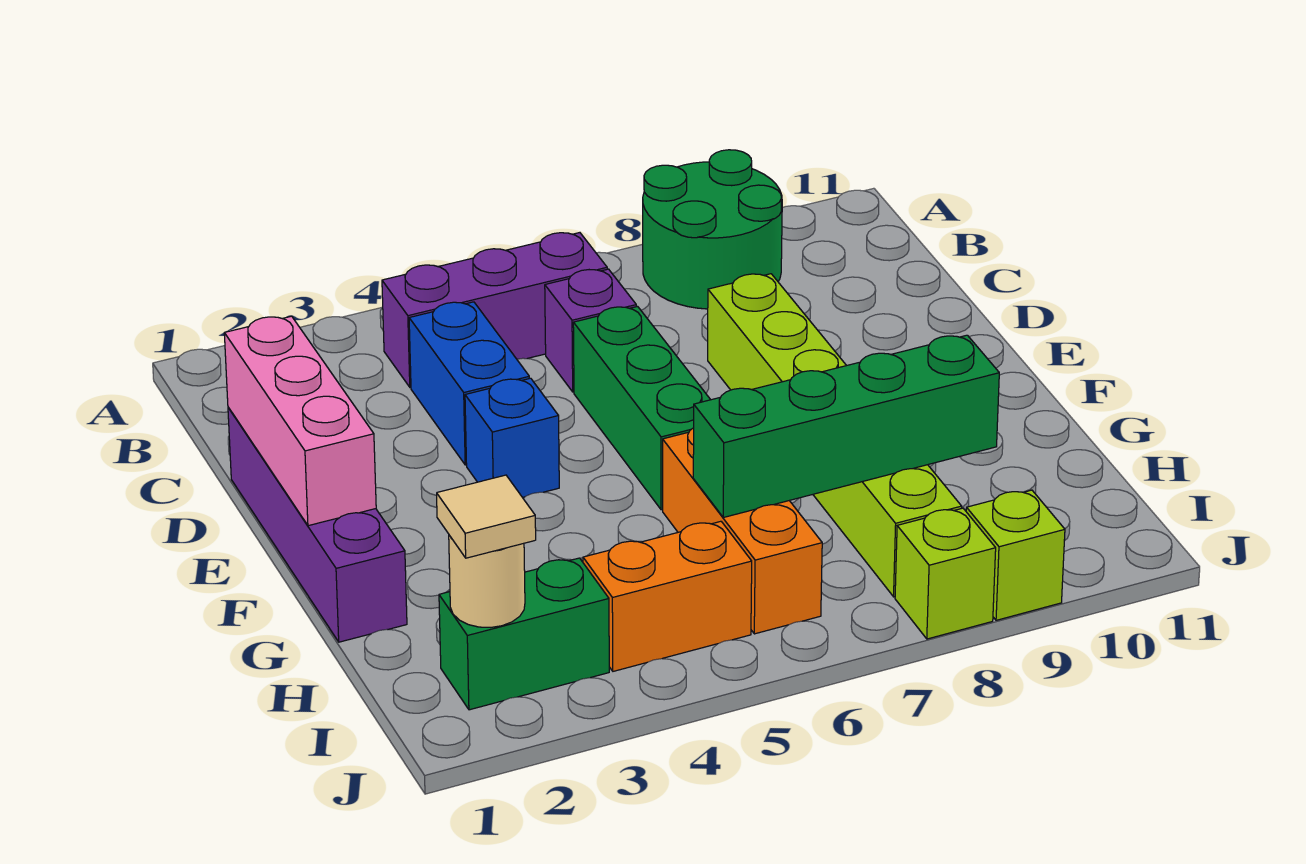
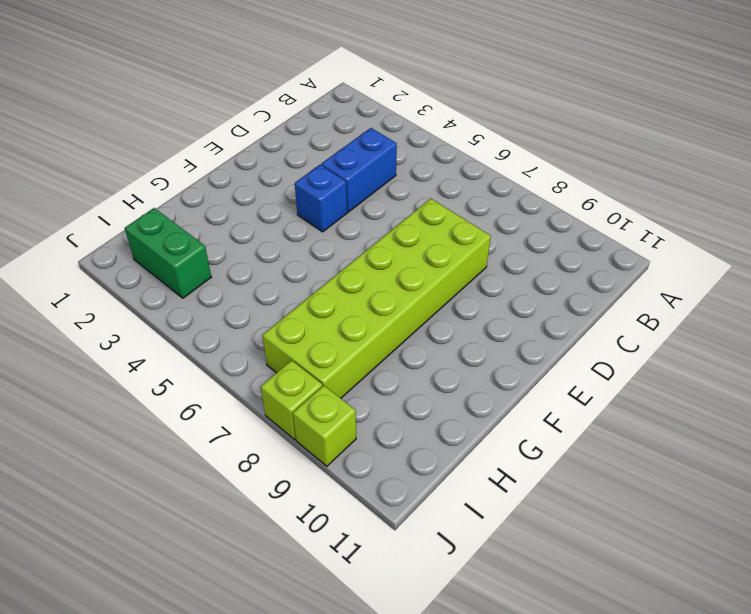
lime brick D7:I8 level 1 -> lime brick D8:I8 level 1
none -> green round brick A8:B9 level 1
none -> purple brick B4:B6 level 1
none -> purple brick C6 level 1

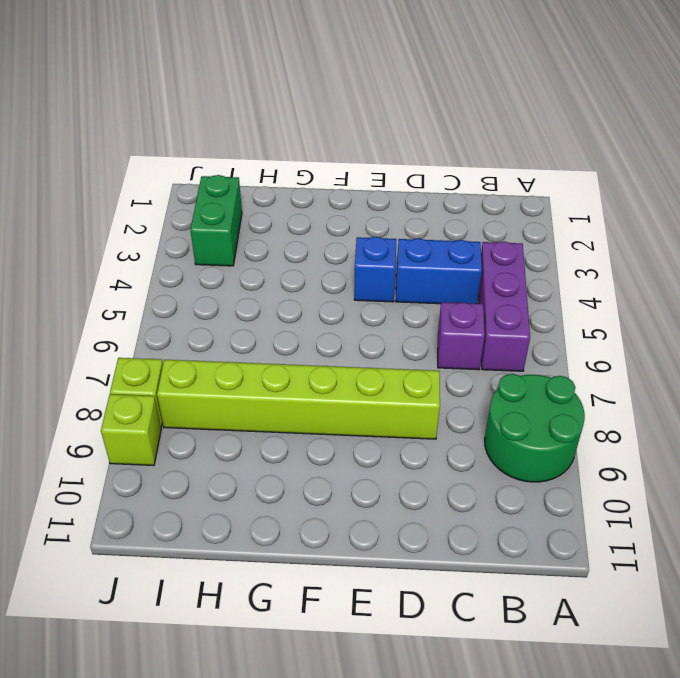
none -> purple brick D1:G1 level 1
none -> green brick D6:F6 level 1
none -> orange brick G6:I6 level 1

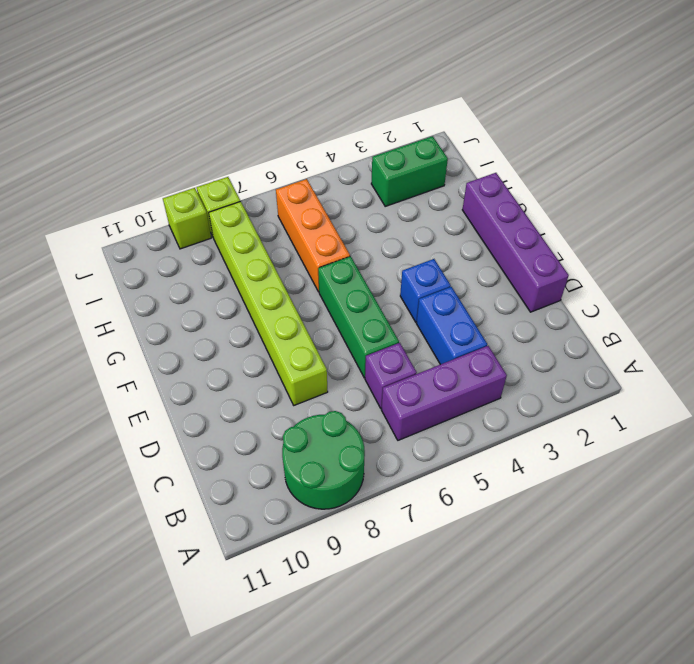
none -> orange brick I4:I5 level 1
none -> pink brick D1:F1 level 2
none -> green brick H6:H9 level 2

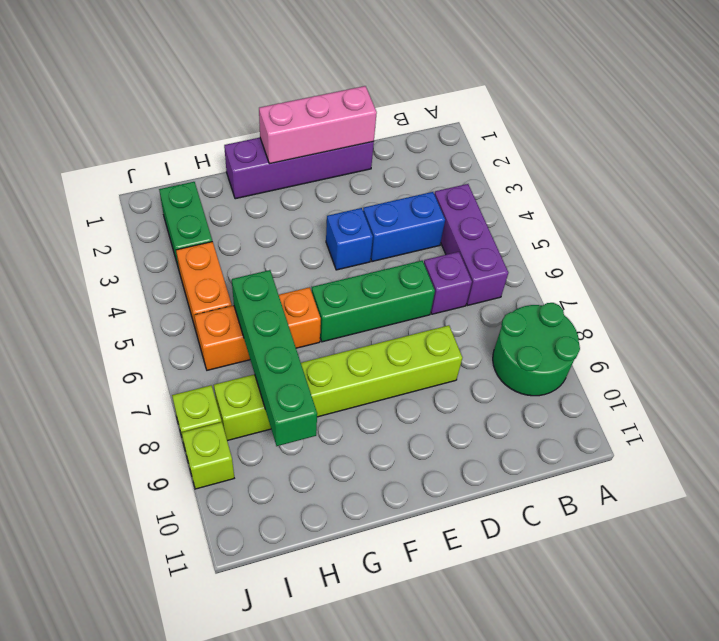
none -> tan round brick I2 level 2
none -> tan tile I2 level 3

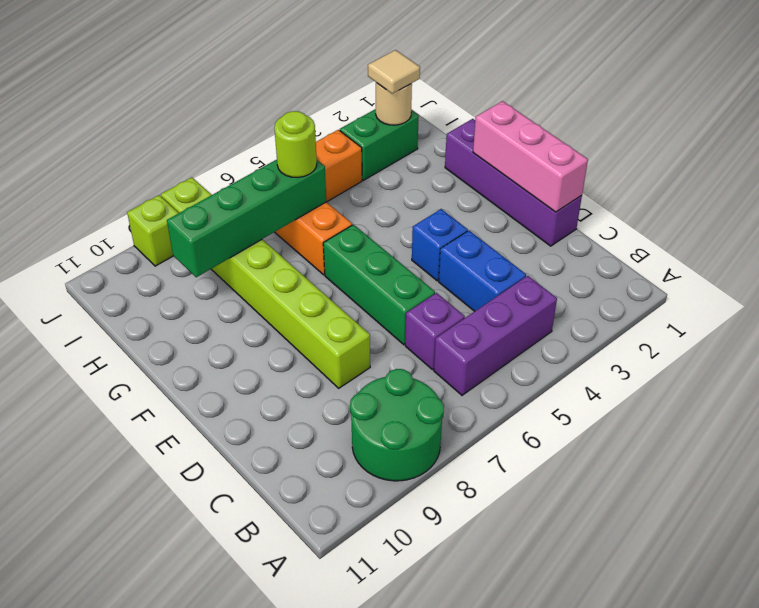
lime round brick H6 level 3 -> none

